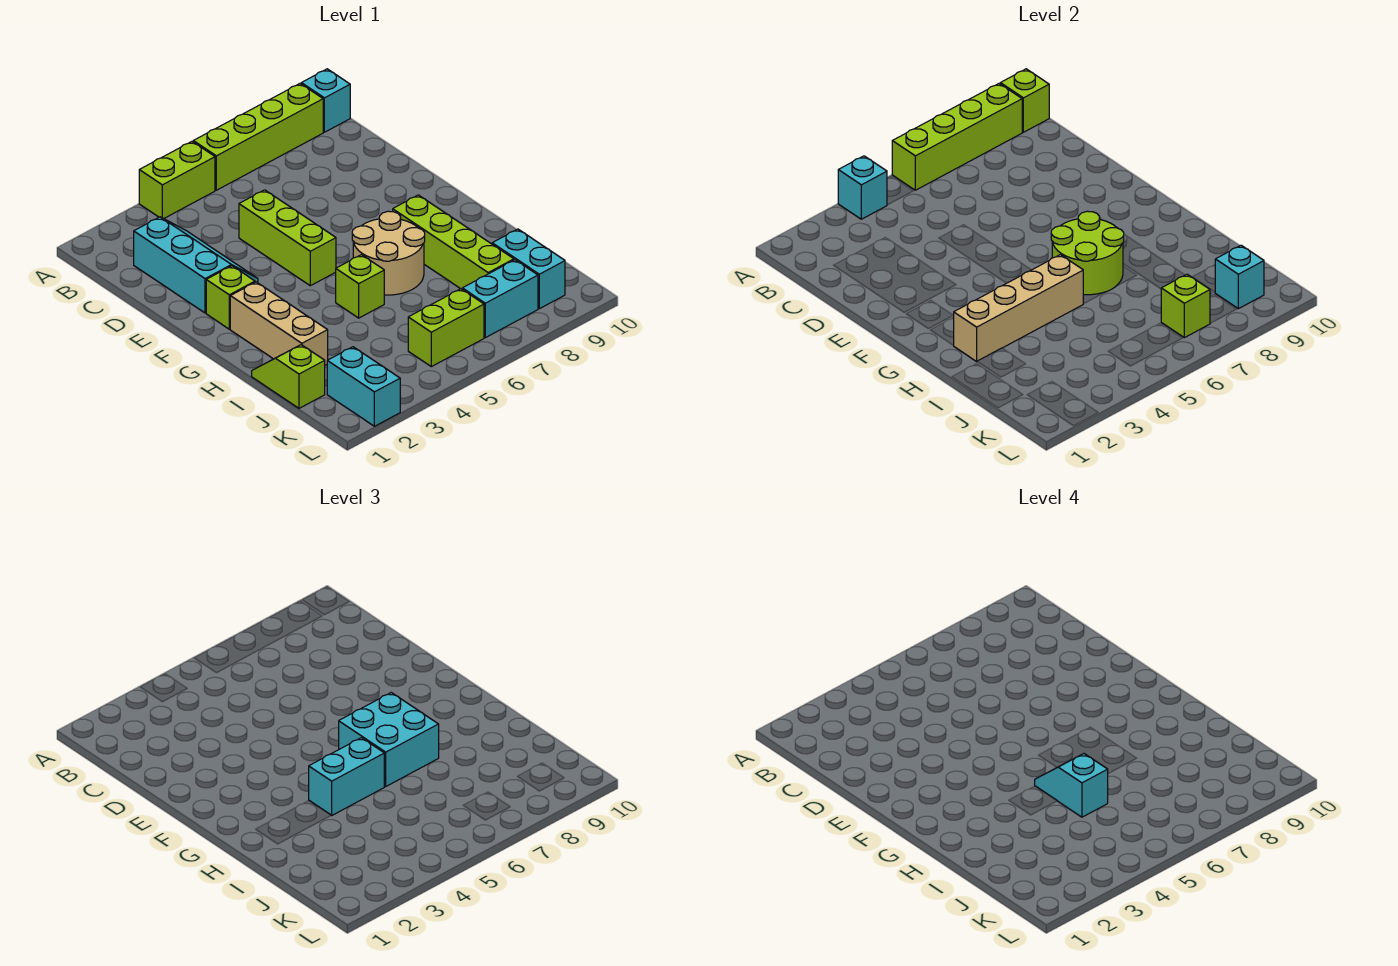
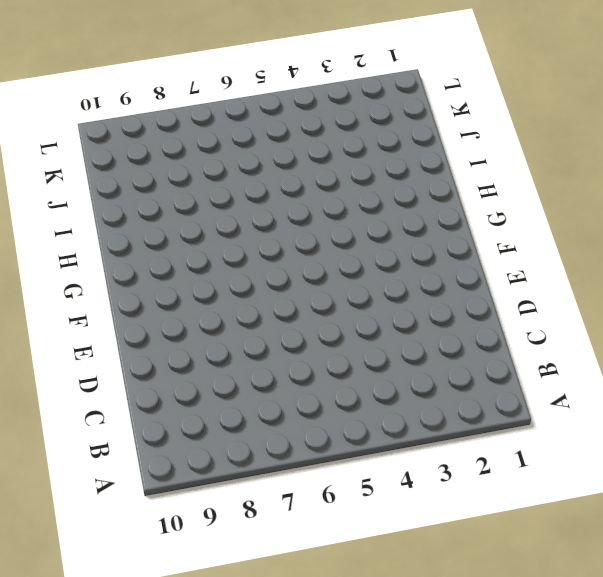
none -> lime brick A4:A5 level 1
none -> lime brick A6:A9 level 1
none -> cyan brick A10 level 1

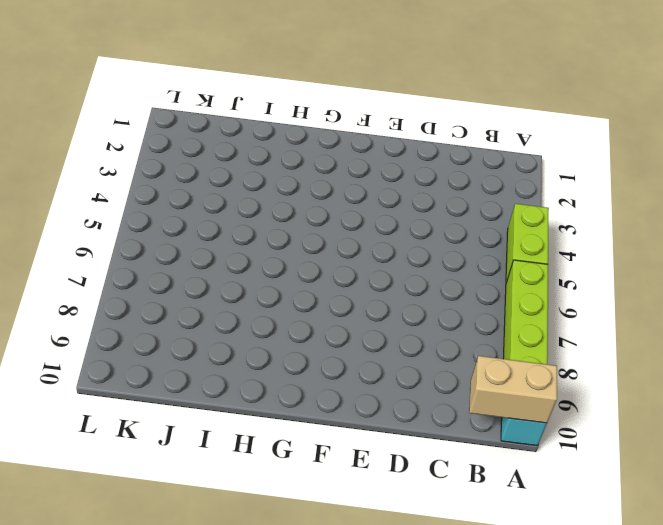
tan brick A10:B10 level 2 -> lime brick A10 level 2
none -> cyan slope C2:E3 level 1 top 2
none -> lime brick D5:F5 level 1
none -> lime brick F2 level 1

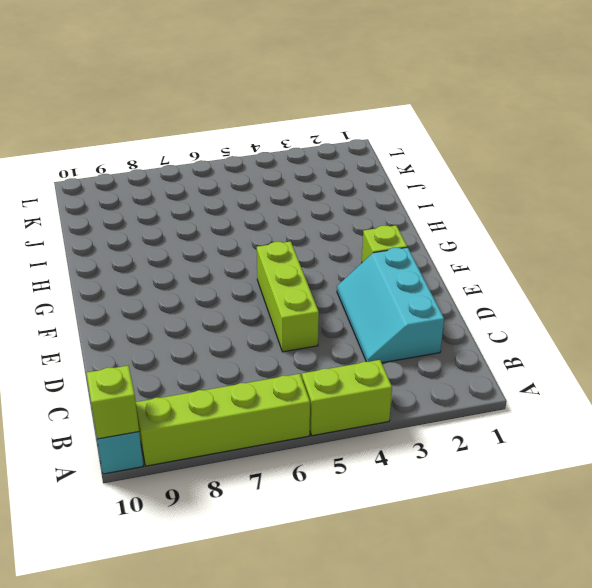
none -> tan brick G2:I2 level 1
none -> tan round brick G6:H7 level 1
none -> lime brick G8:J8 level 1

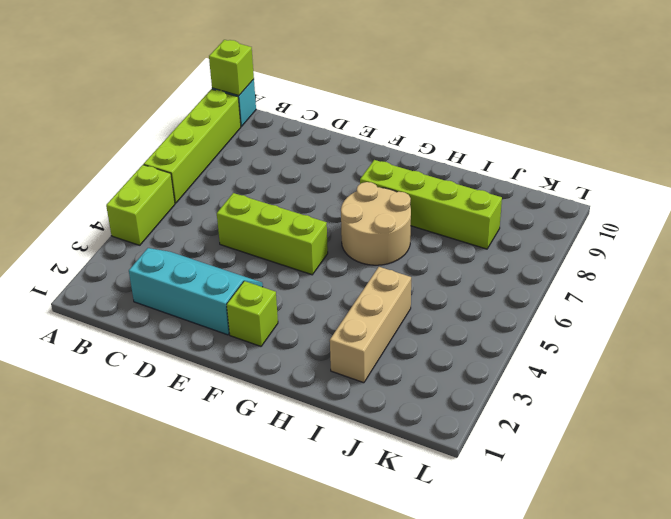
tan brick I2:I4 level 1 -> tan brick G2:I2 level 1
none -> lime brick H5 level 1
none -> lime slope I1:J1 level 1 top J
none -> cyan brick J9:K9 level 1

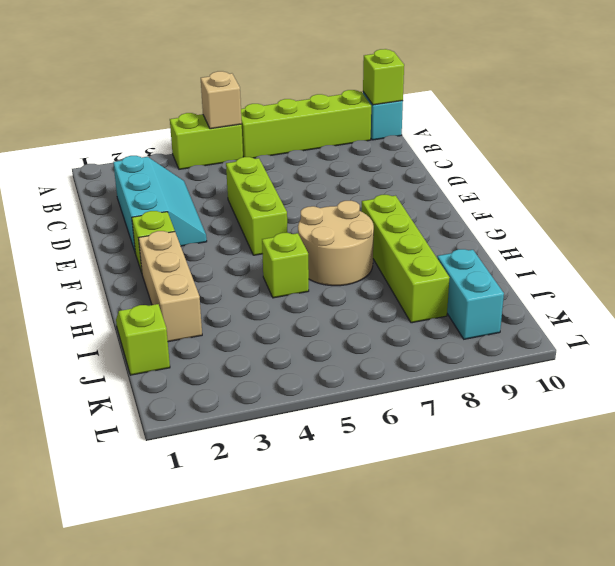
tan brick A5 level 2 -> none
none -> cyan brick K2:L2 level 1
none -> lime brick K5:K6 level 1
none -> cyan brick K7:K8 level 1

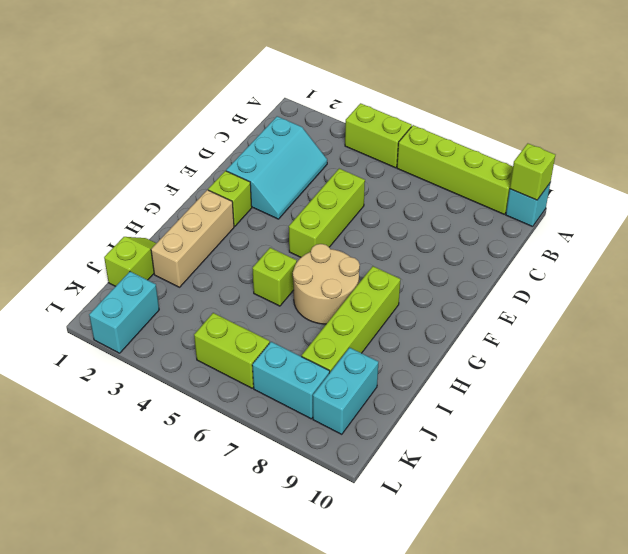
none -> cyan brick A4 level 2
none -> lime brick A6:A9 level 2
none -> lime round brick G6:H7 level 2

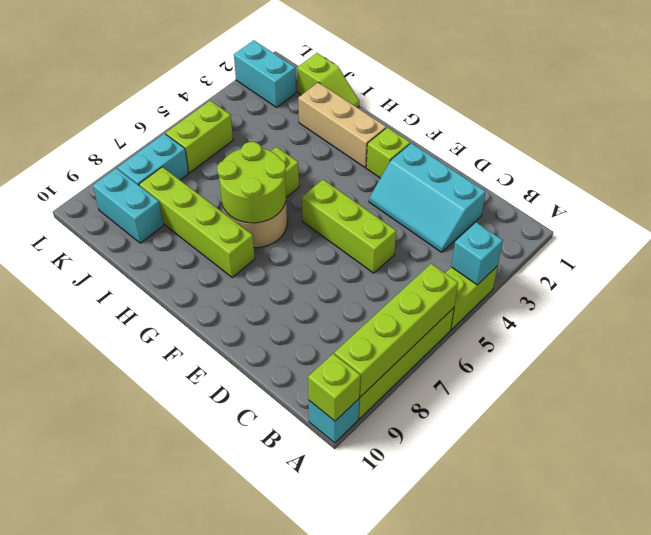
none -> tan brick H2:H5 level 2
none -> lime brick K7 level 2
none -> cyan brick K9 level 2

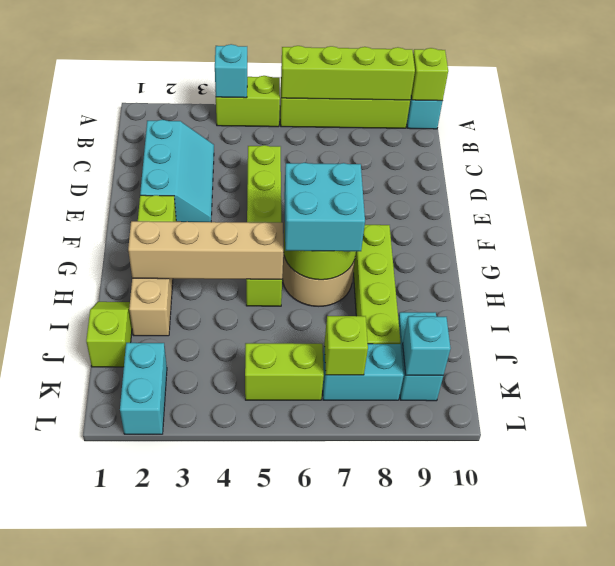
none -> cyan brick H4:H5 level 3
none -> cyan slope H5:I5 level 4 top I

